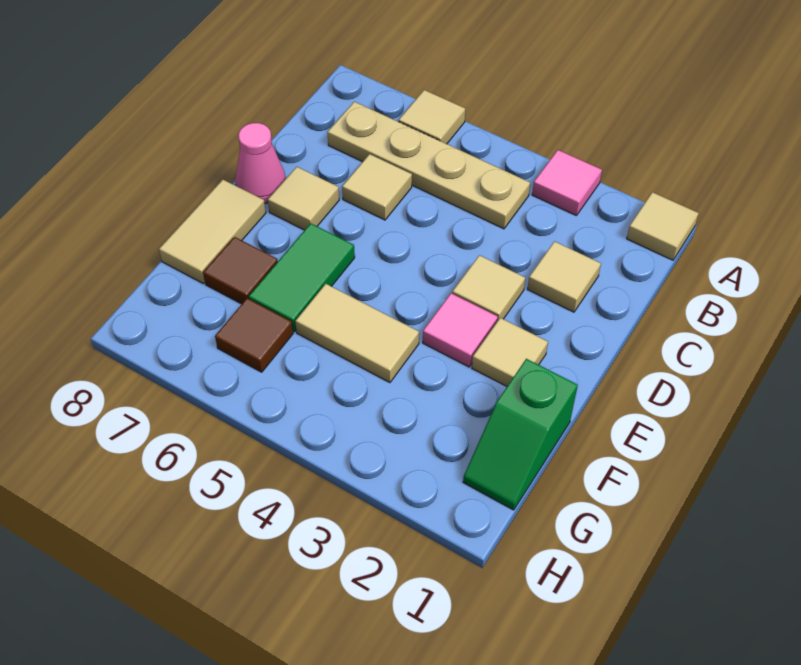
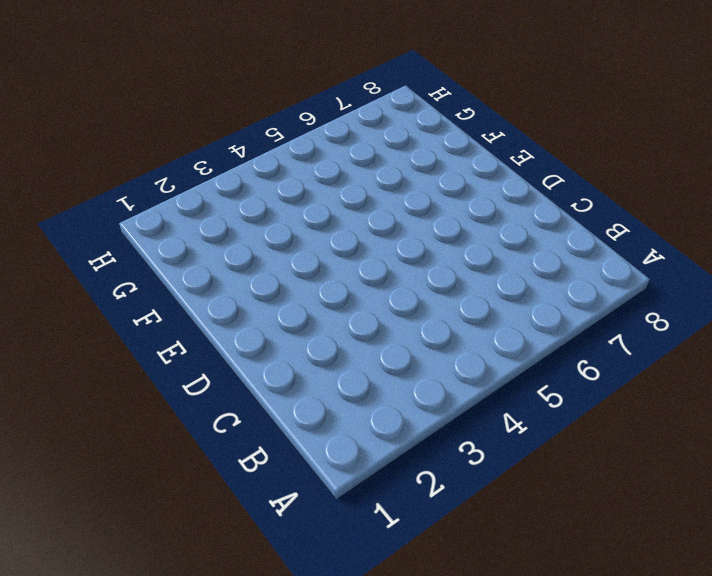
none -> tan tile A1 level 1
none -> pink tile A3 level 1
none -> tan tile A6 level 1

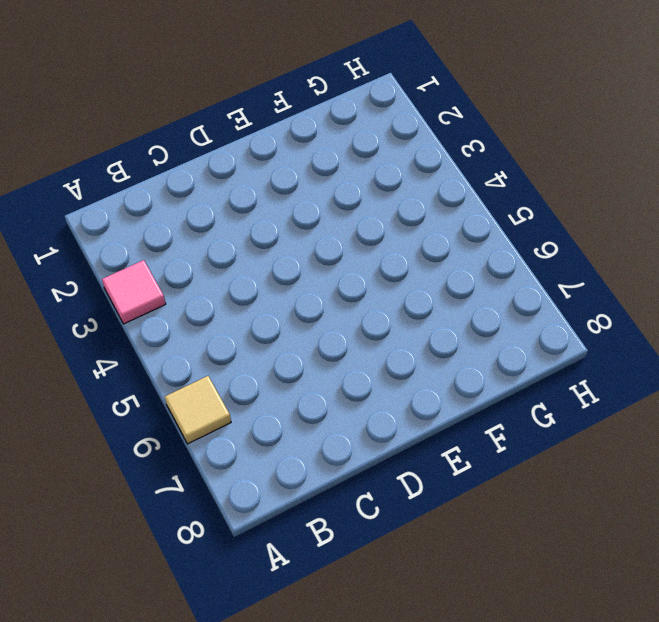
none -> tan tile A1 level 1
none -> tan plate B4:B7 level 1
none -> tan tile C2 level 1

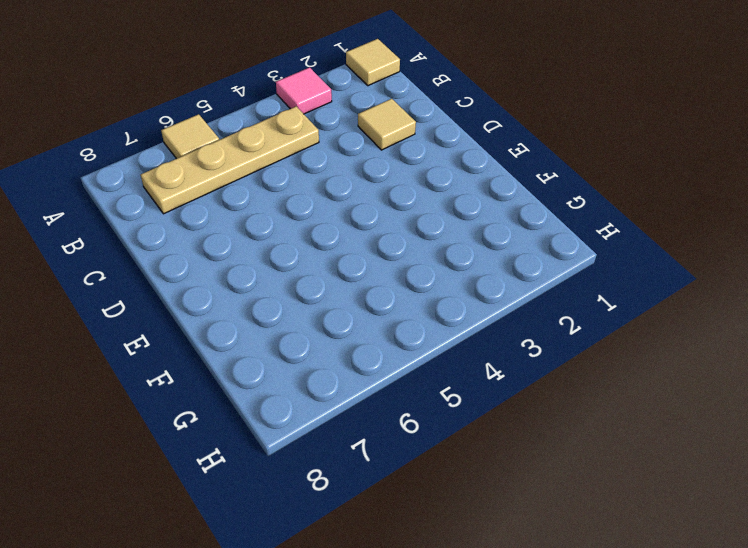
none -> tan tile C6 level 1
none -> tan tile D3 level 1
none -> tan tile D7 level 1

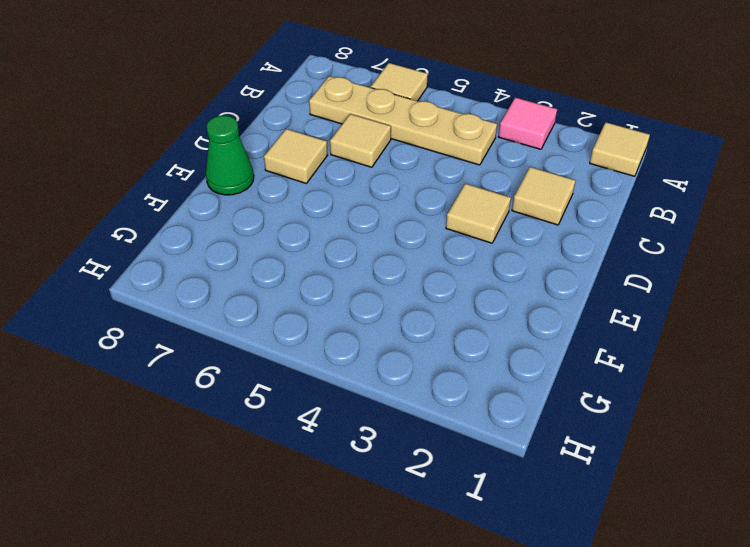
green cone E8 level 1 -> tan tile E8:F8 level 1
none -> pink cone D8 level 1
none -> tan tile E2 level 1
none -> pink tile E3 level 1

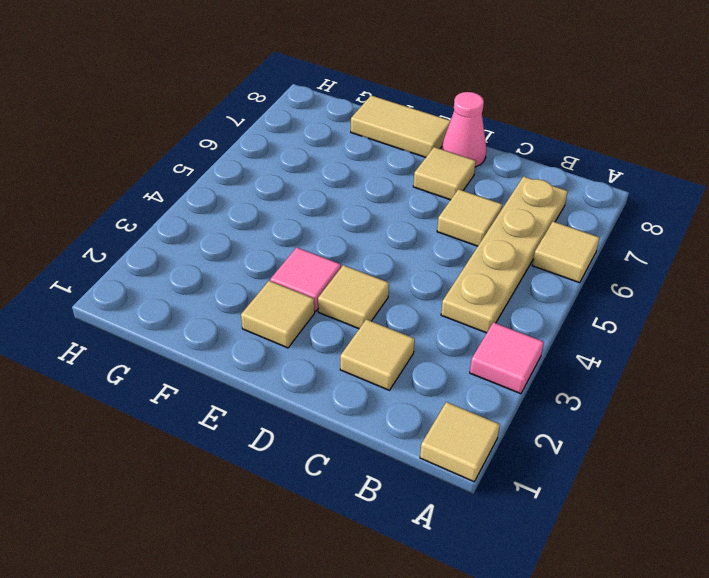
none -> green tile E6:F6 level 1
none -> green slope F1:G1 level 1 top F
none -> tan tile F4:F5 level 1

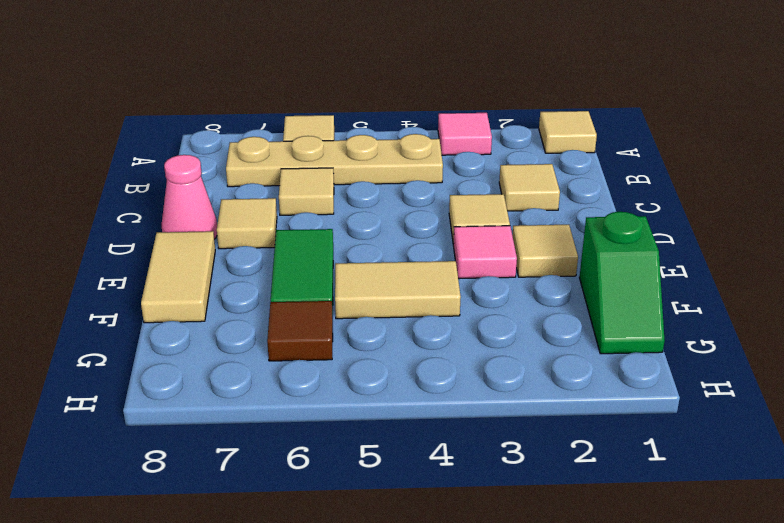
none -> brown tile F7 level 1

